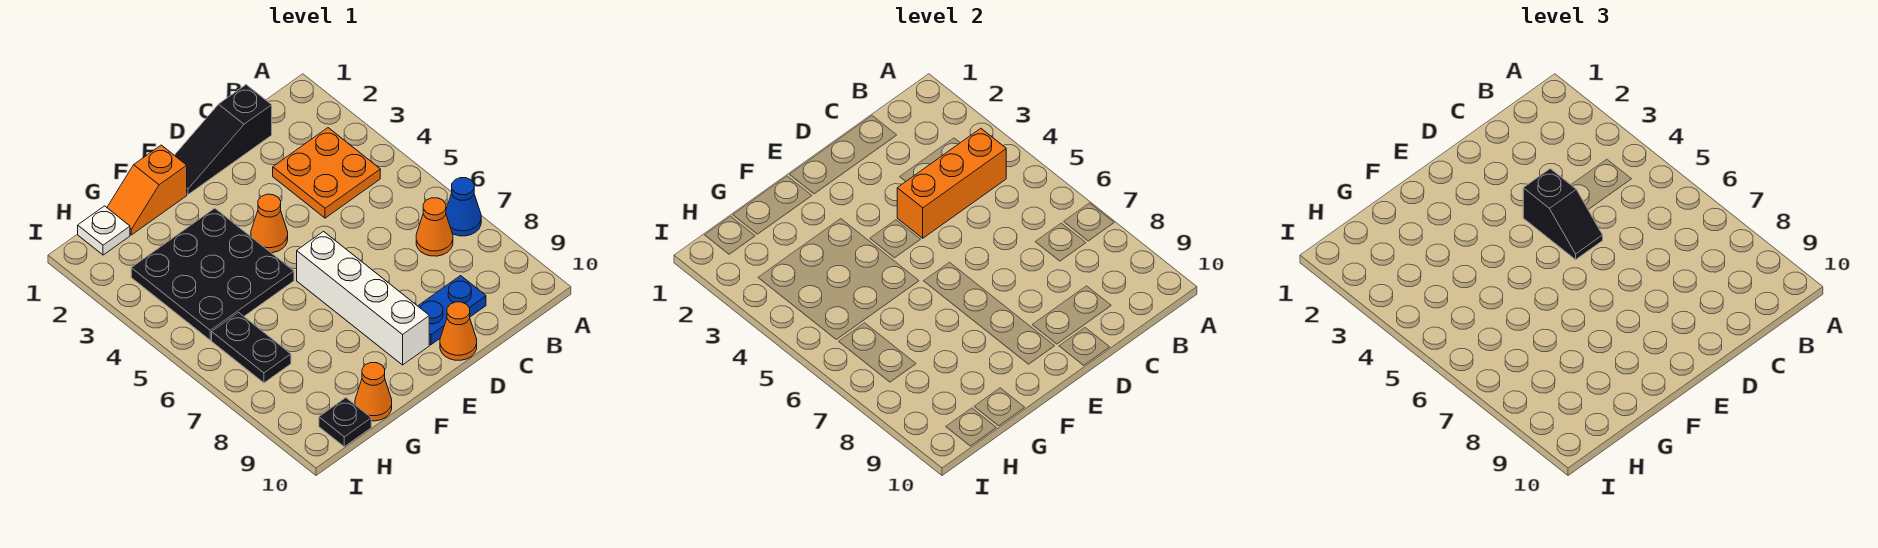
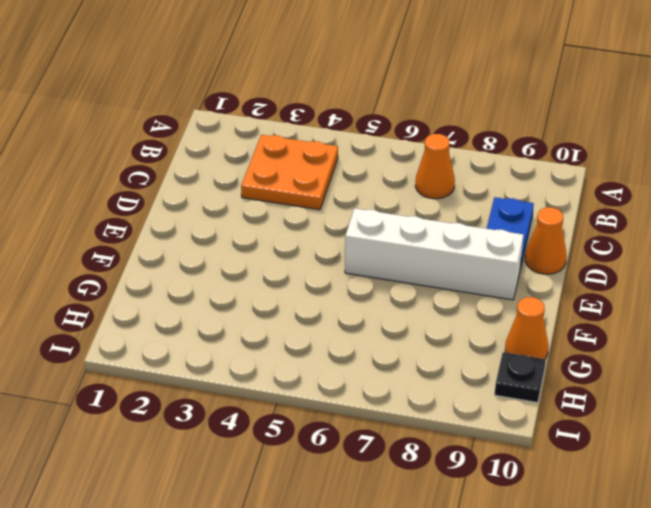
none -> blue cone A7 level 1
none -> black slope C1:E1 level 1 top C
none -> orange cone E4 level 1

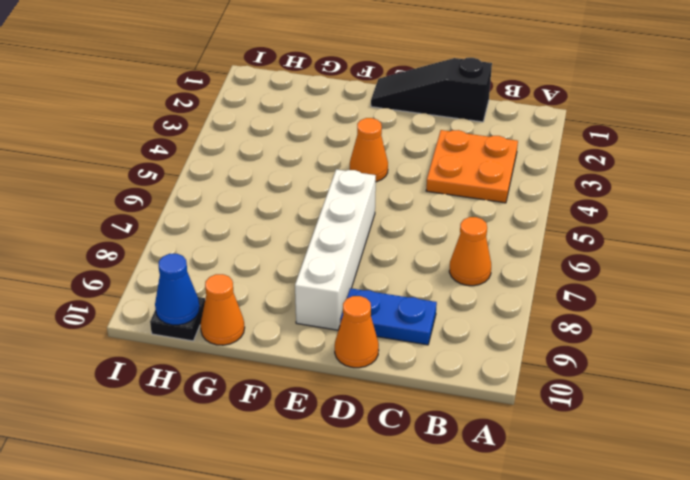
blue cone H10 level 2 -> blue cone A7 level 1
none -> orange slope F1:G1 level 1 top F
none -> black plate F3:H5 level 1
none -> white plate H1 level 1

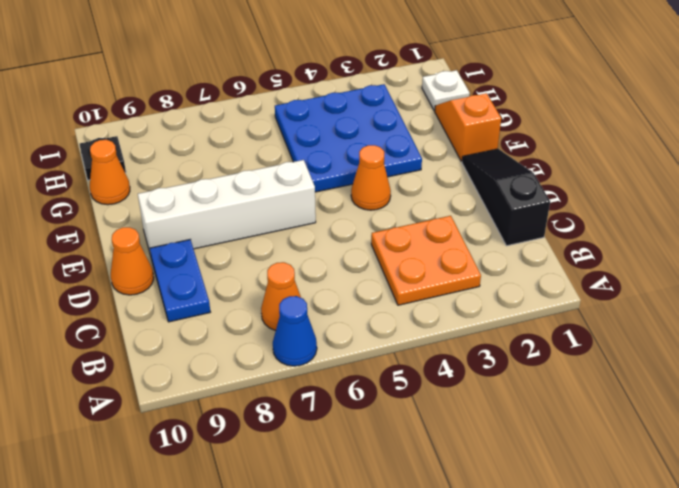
blue plate F3:H5 level 1 -> black plate F3:H5 level 1
none -> black plate H6:H7 level 1
none -> orange brick B4:D4 level 2
none -> black slope D4:D5 level 3 top 4

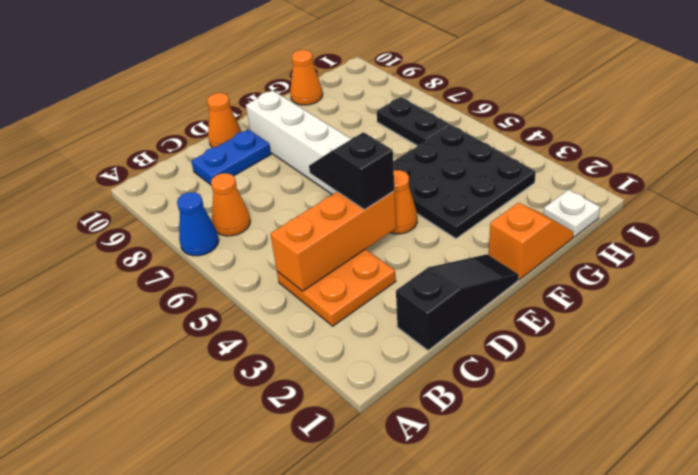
none -> black plate H10 level 1

